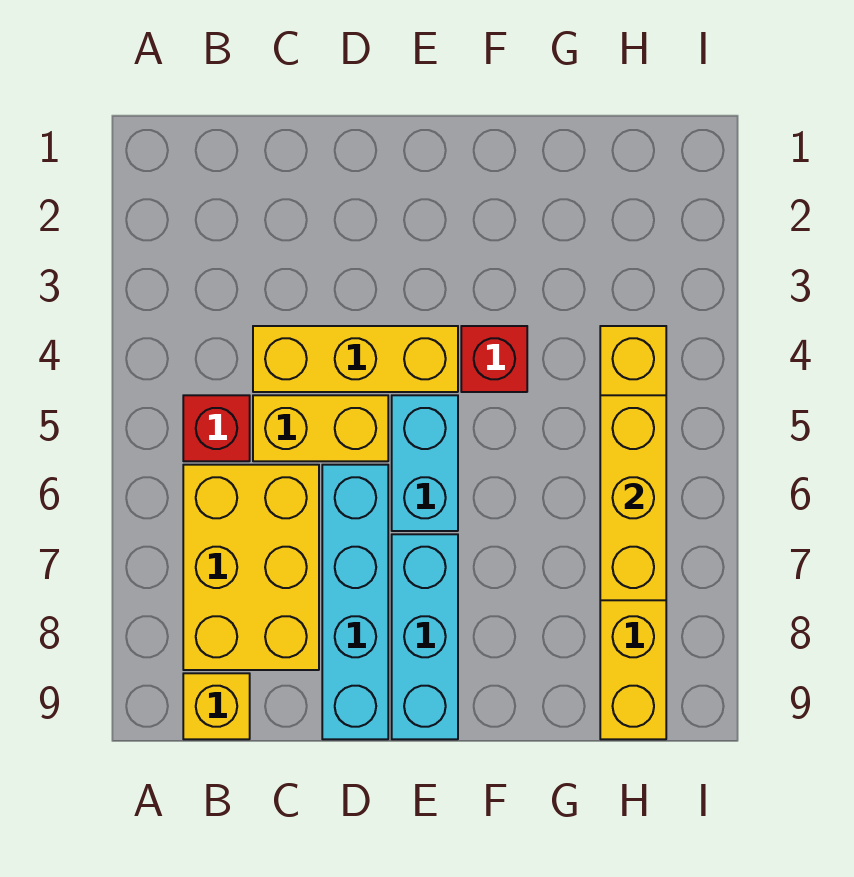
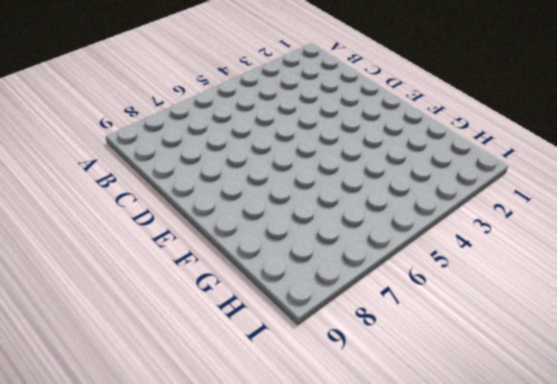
none -> red brick B5 level 1
none -> yellow brick B6:C8 level 1

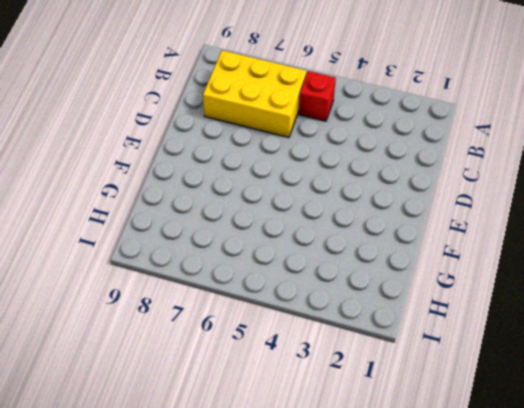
none -> yellow brick B9 level 1
none -> yellow brick C4:E4 level 1

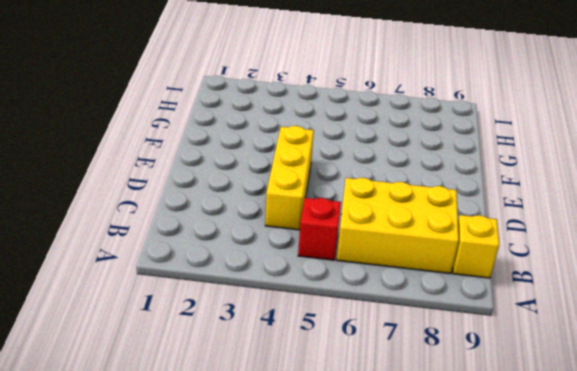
none -> yellow brick C5:D5 level 1
none -> cyan brick D6:D9 level 1

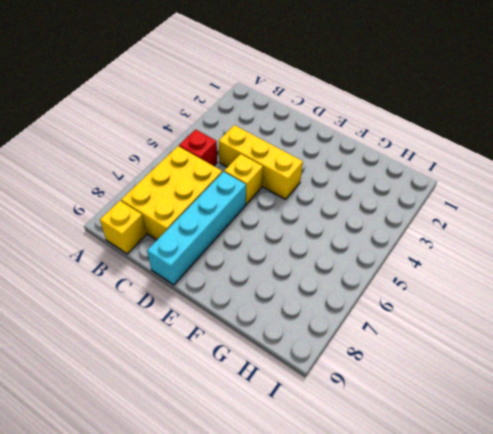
yellow brick D5 level 1 -> yellow brick C5:D5 level 1
none -> cyan brick E5:E6 level 1
none -> cyan brick E7:E9 level 1

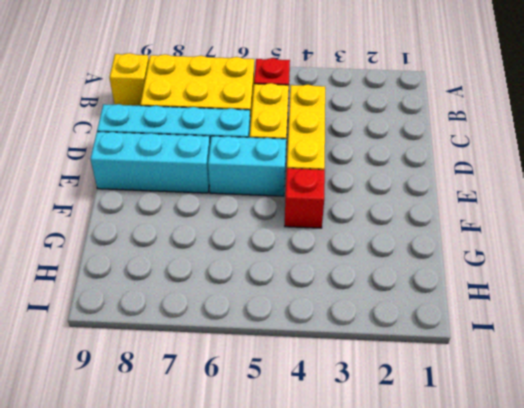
none -> yellow brick H4:H9 level 1
none -> yellow brick H5:H7 level 2

